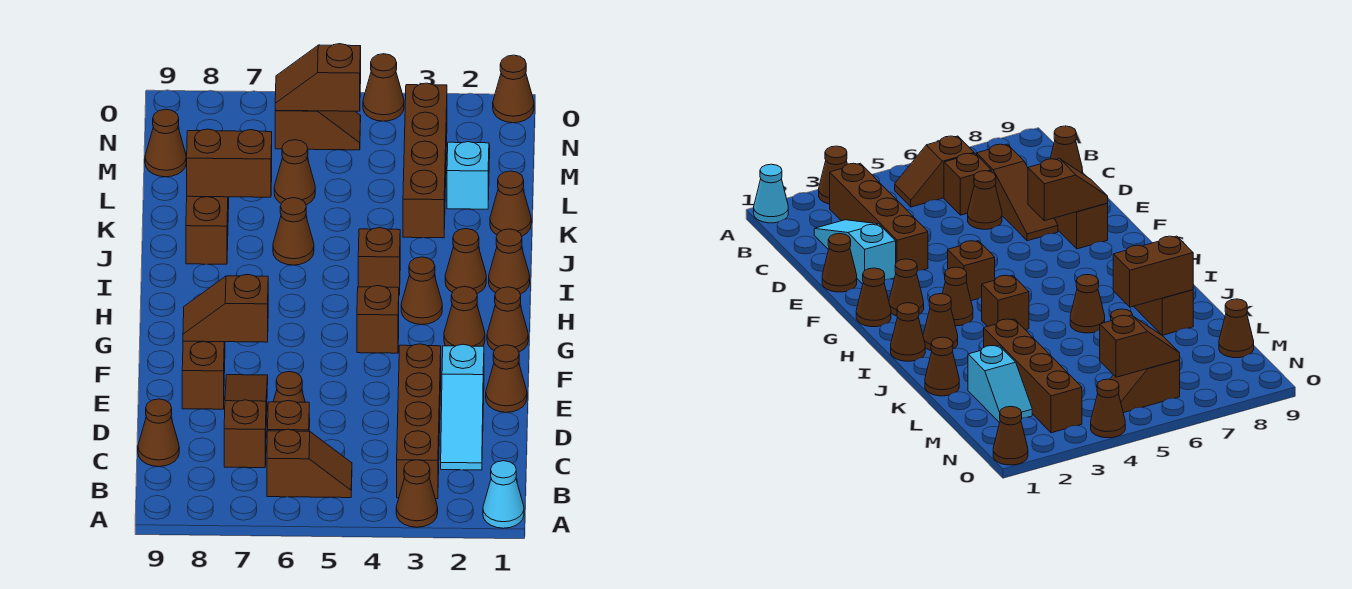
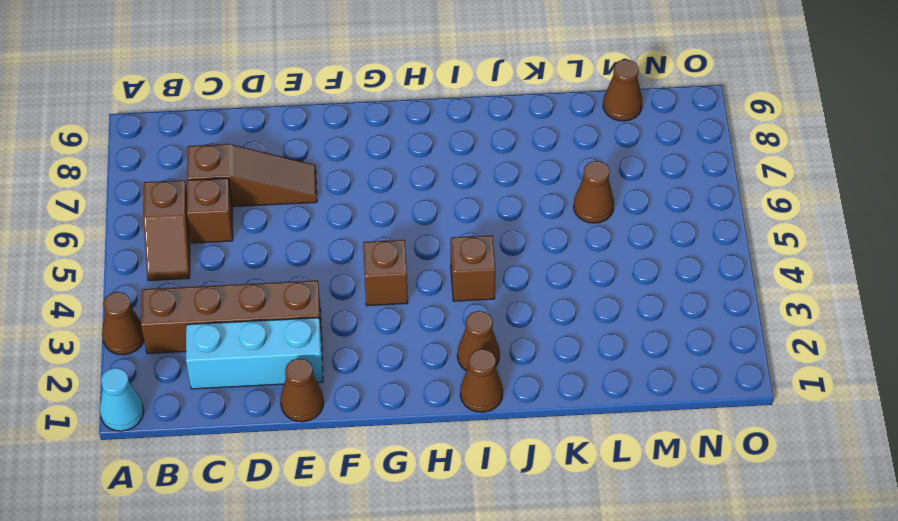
cyan brick C2:E2 level 1 -> cyan slope C2:E2 level 1 top E
none -> brown cone C9 level 1
none -> brown cone D6 level 1
none -> brown brick E8:F8 level 1
none -> brown cone G1 level 1

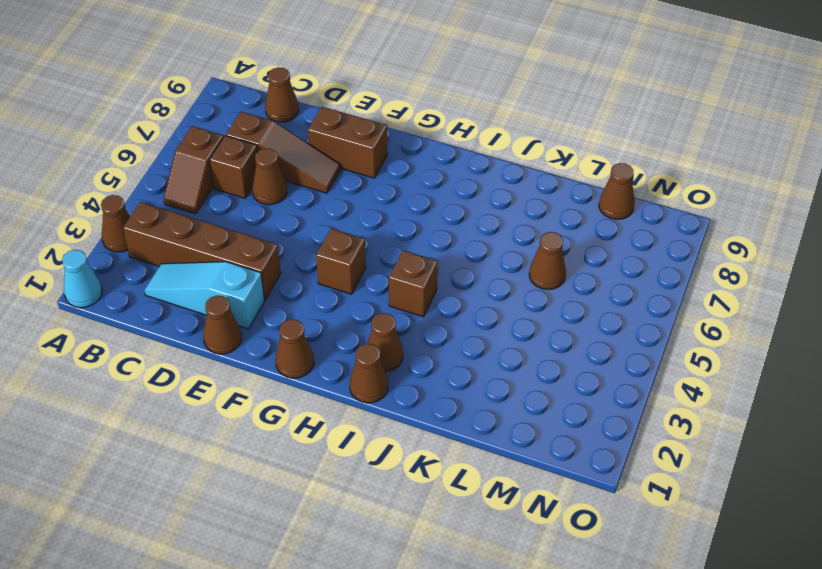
none -> brown cone G2 level 1
none -> brown cone H3 level 1
none -> brown cone J6 level 1
none -> brown brick J8:K8 level 1

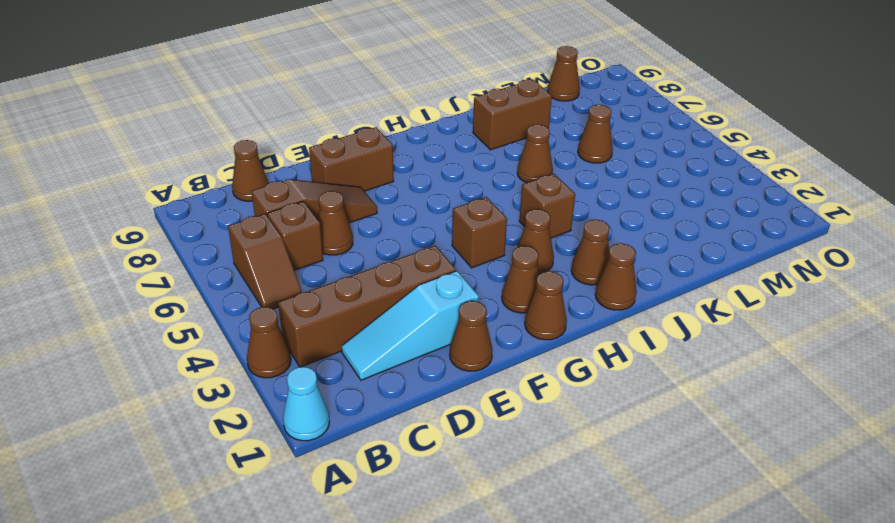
none -> brown cone K1 level 1
none -> brown brick K3:N3 level 1
none -> cyan slope L2:M2 level 1 top L
none -> brown slope N5:N6 level 1 top 6

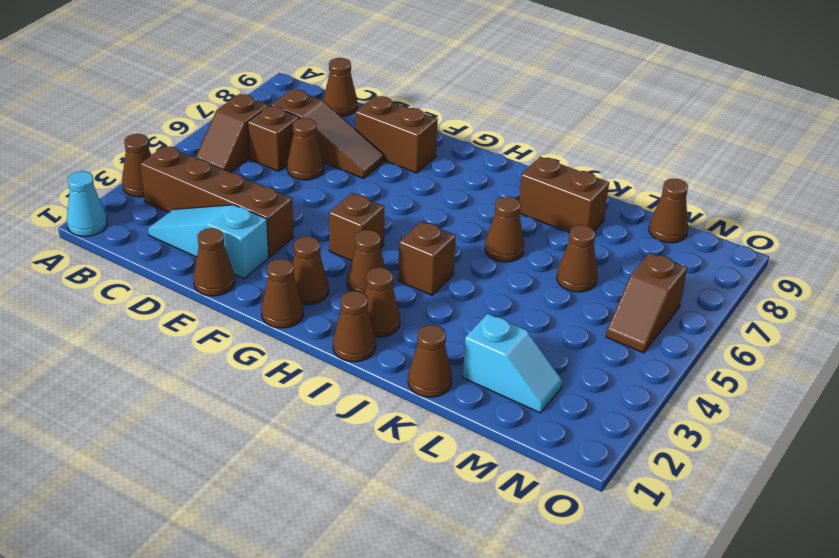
none -> brown brick K3:N3 level 1
none -> brown cone O1 level 1
none -> brown cone O4 level 1
none -> brown slope F7:F8 level 2 top 7

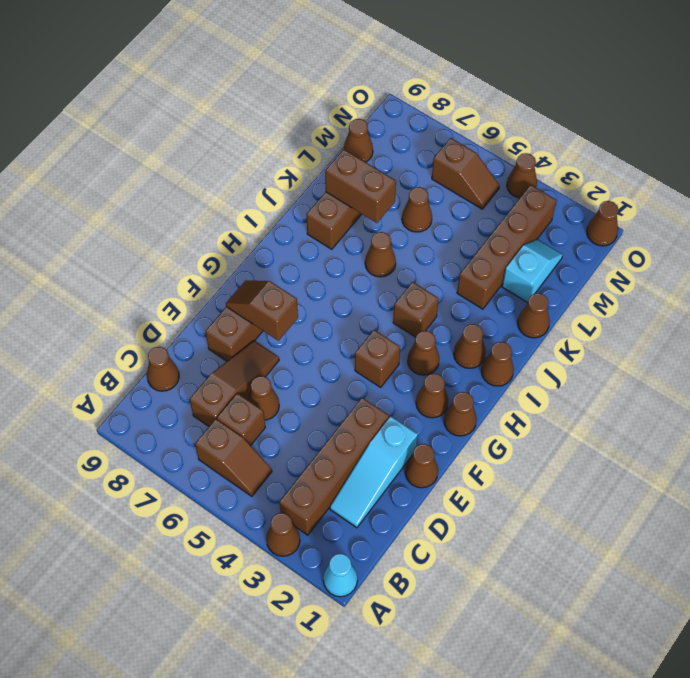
none -> brown slope N5:N6 level 2 top 5

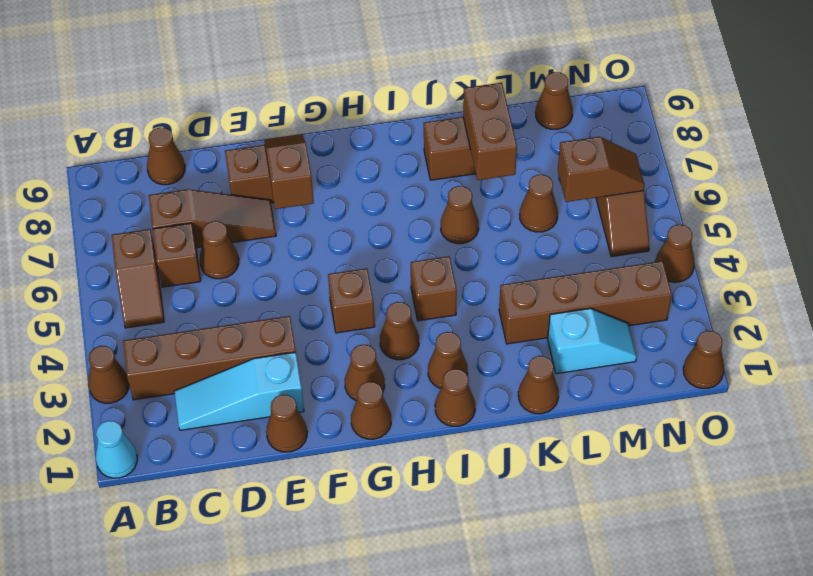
brown slope M6:N6 level 2 top M -> brown slope N5:N6 level 2 top 5

